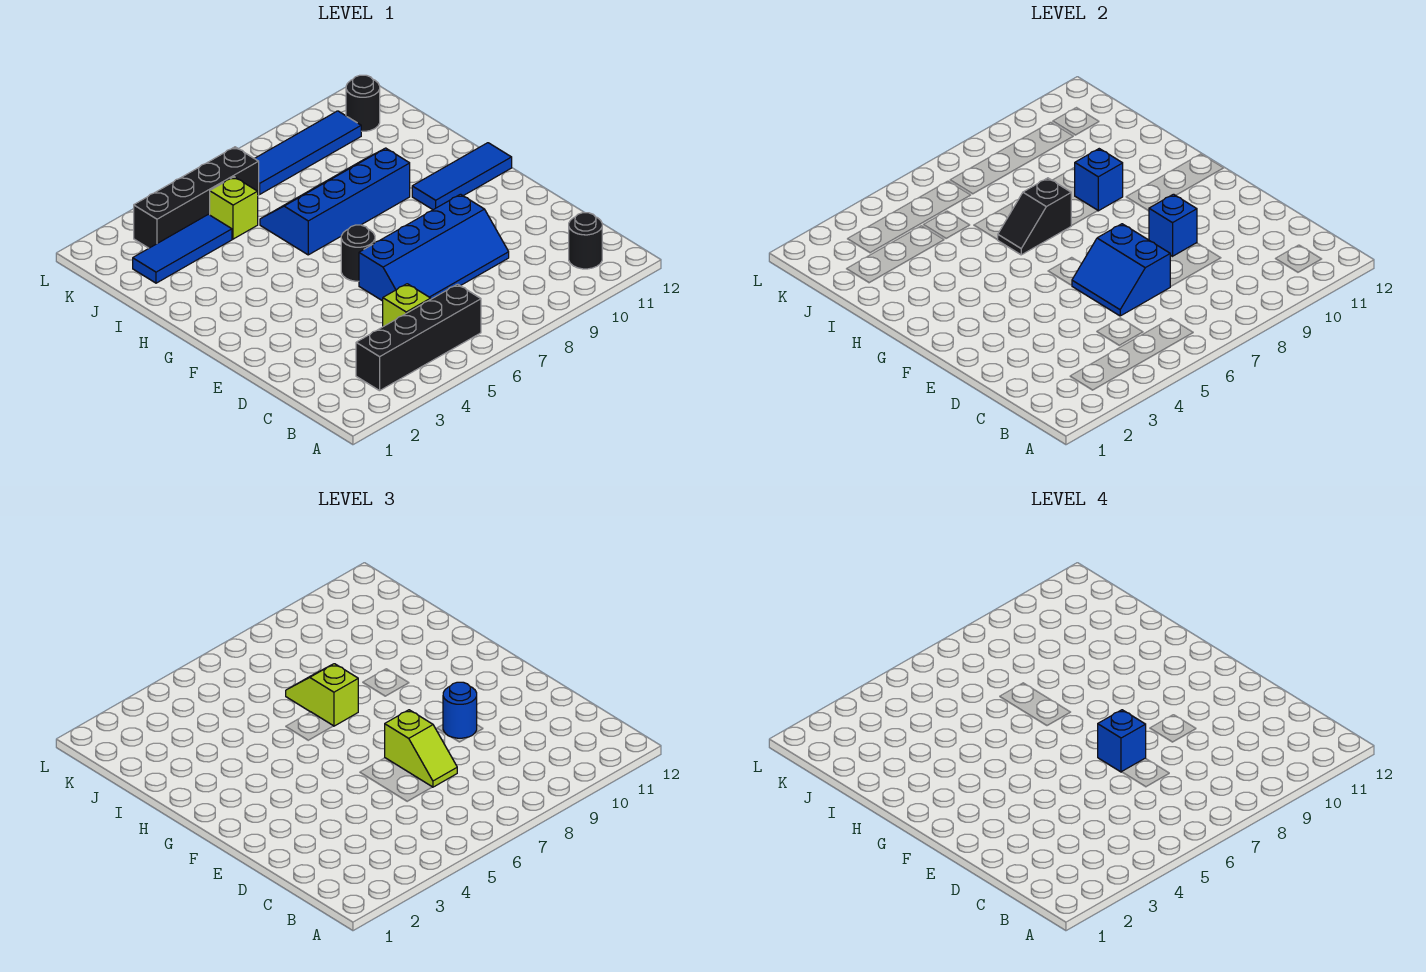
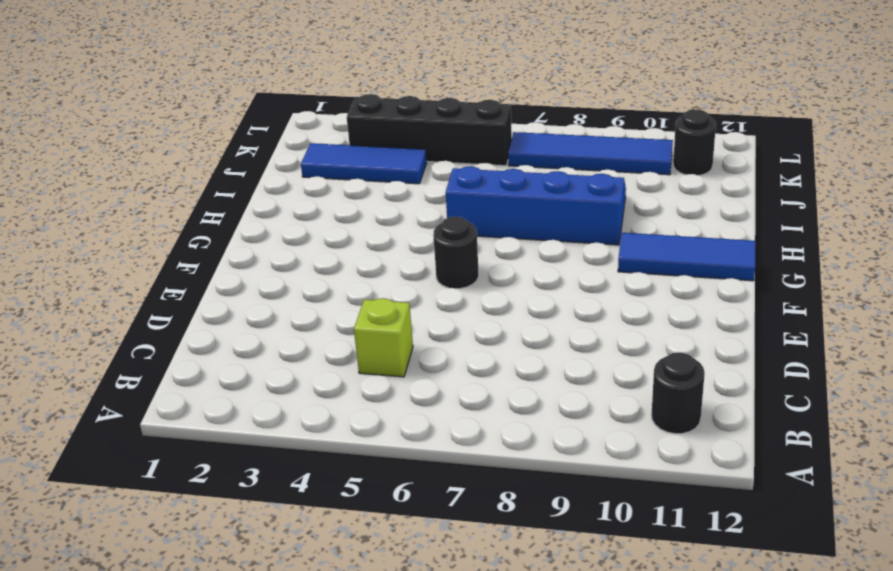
none -> black brick B3:B6 level 1
none -> blue slope D6:E9 level 1 top E
none -> lime brick J5 level 1

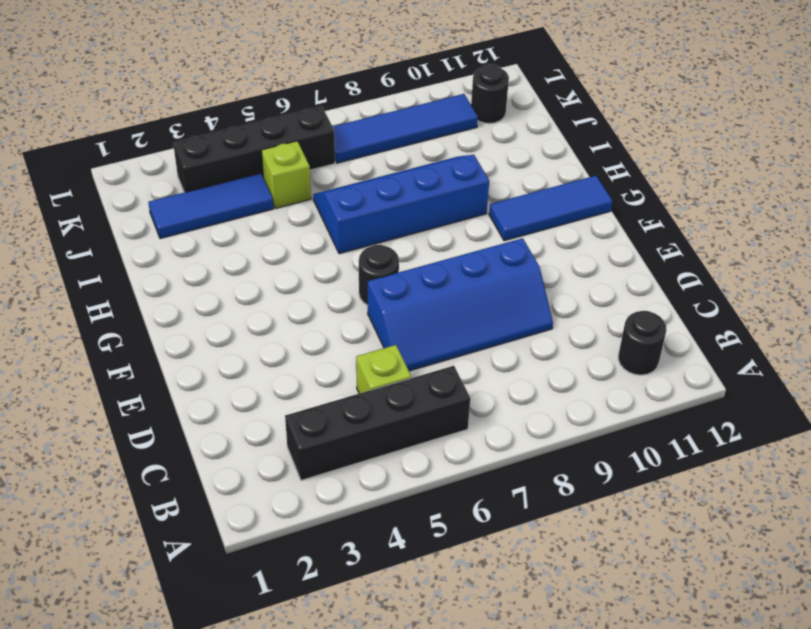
none -> blue slope D6:E7 level 2 top 7
none -> blue brick E9 level 2
none -> black slope H6:H7 level 2 top 7

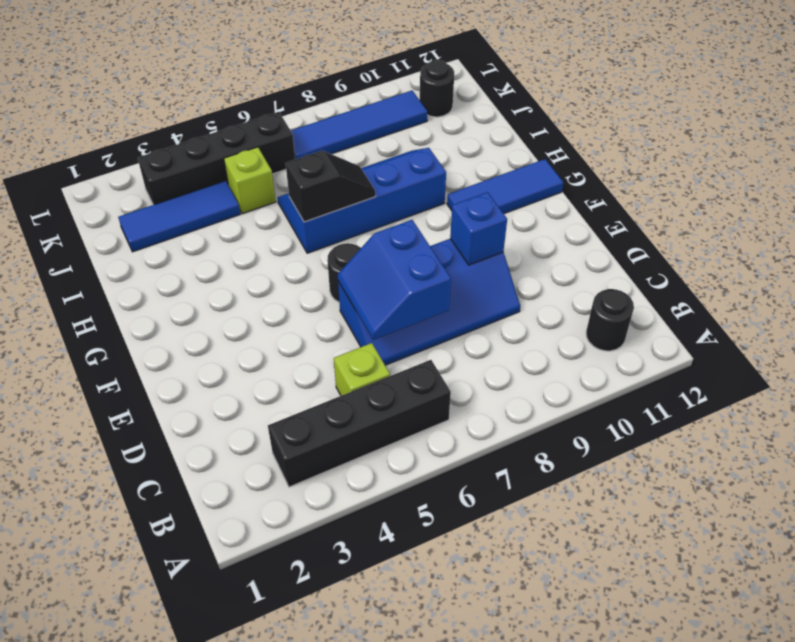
black slope H6:H7 level 2 top 6 -> black slope H6:H7 level 2 top 7
none -> blue brick H9 level 2
none -> lime slope D7:E7 level 3 top E
none -> blue round brick E9 level 3

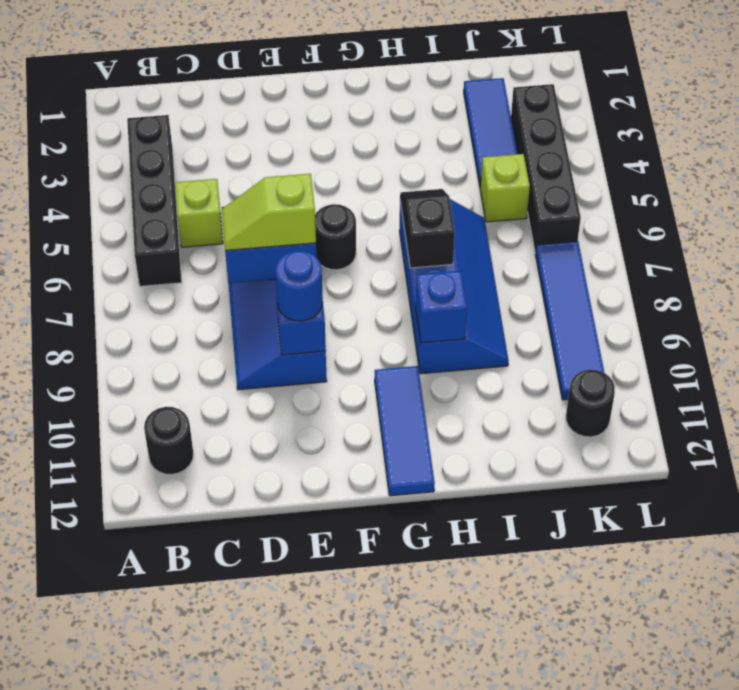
none -> lime slope H7:I7 level 3 top H
none -> blue brick E7 level 4

